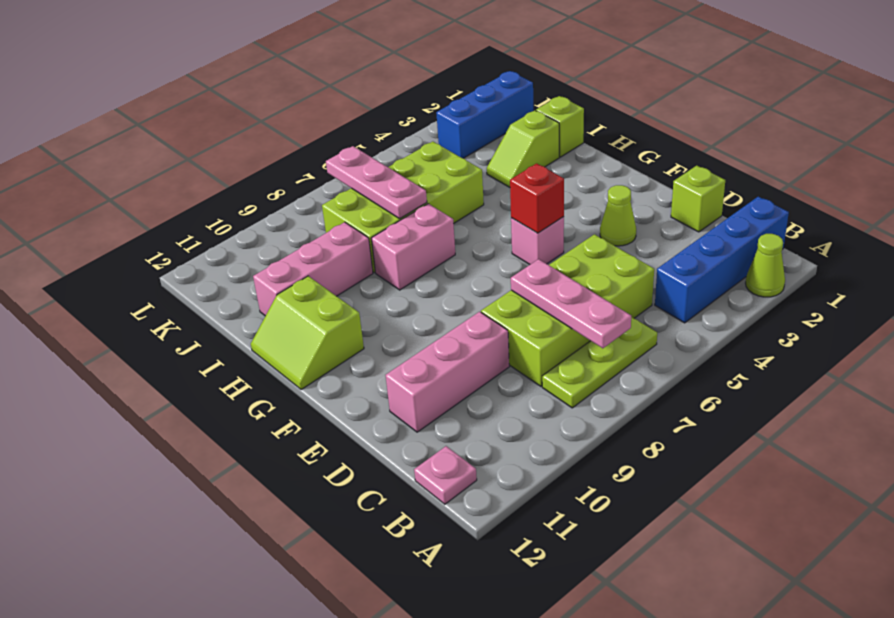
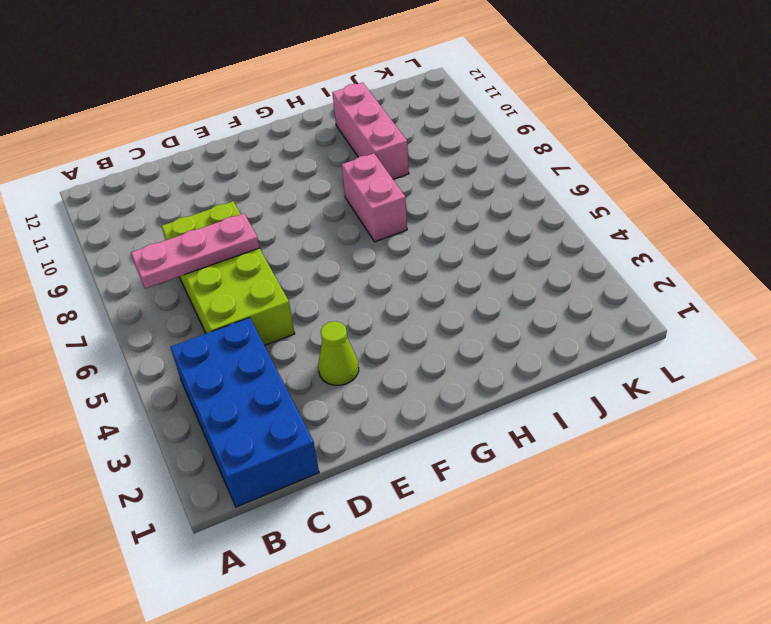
blue brick B1:C4 level 1 -> blue brick B1:B4 level 1
none -> lime cone A2 level 1
none -> lime plate B6:B8 level 1
none -> pink plate B12 level 1

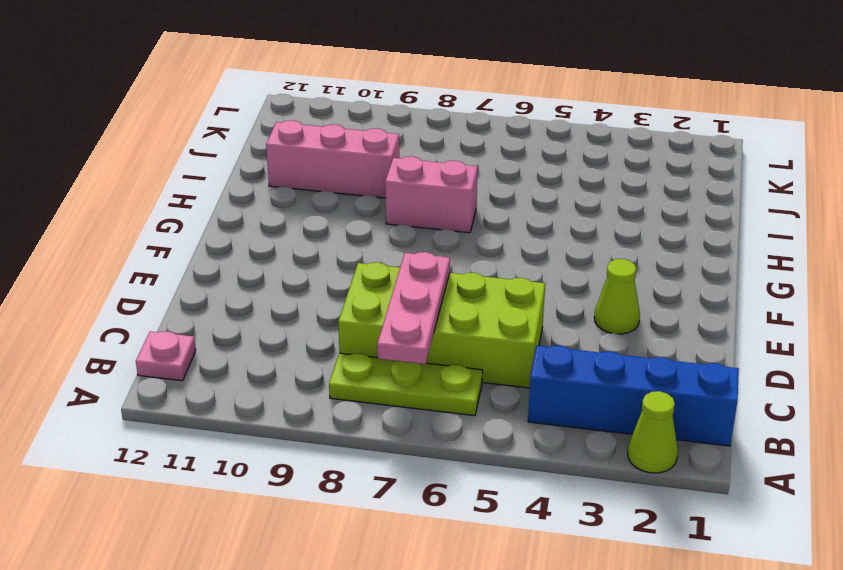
none -> lime brick D1 level 1
none -> pink brick D9:D11 level 1
none -> pink brick F5 level 1

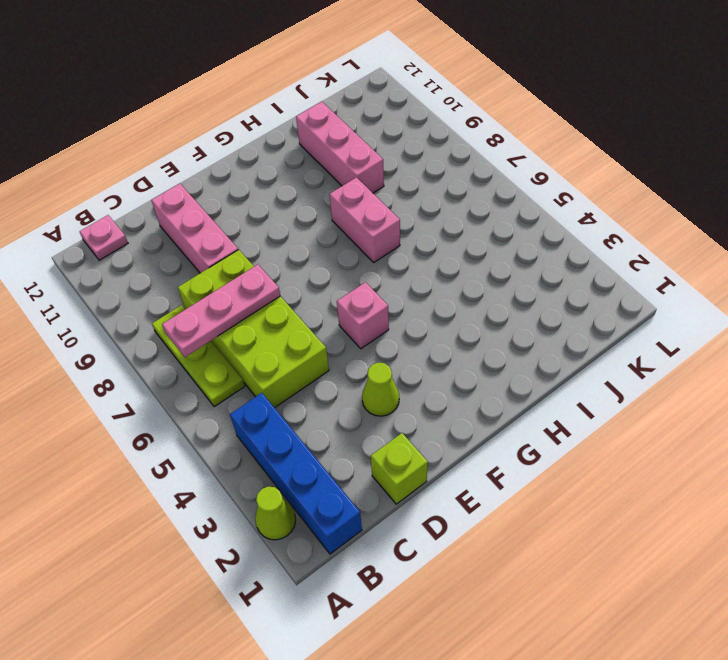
none -> lime slope G11:H12 level 1 top 11
none -> lime brick I1 level 1
none -> lime slope I2:I3 level 1 top 2

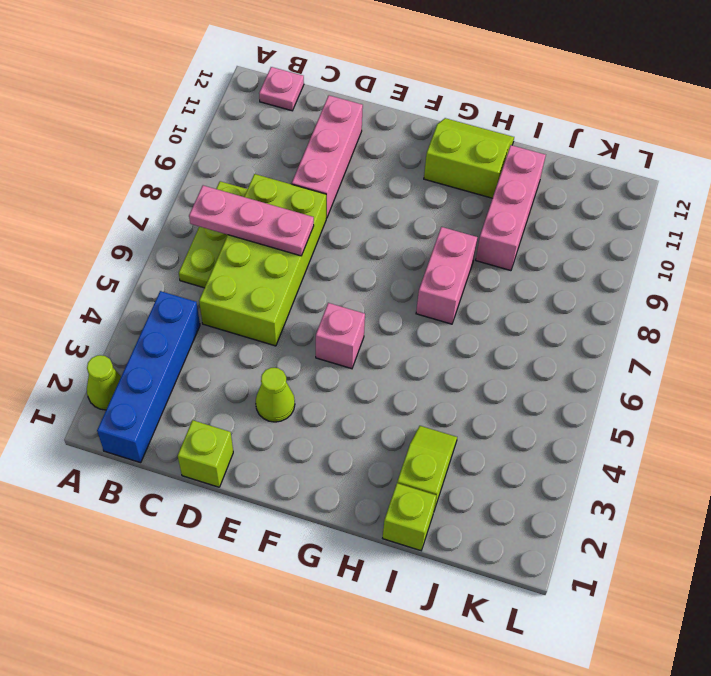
none -> lime brick I5:J8 level 1
none -> blue brick K1:K3 level 1
none -> red brick F5 level 2

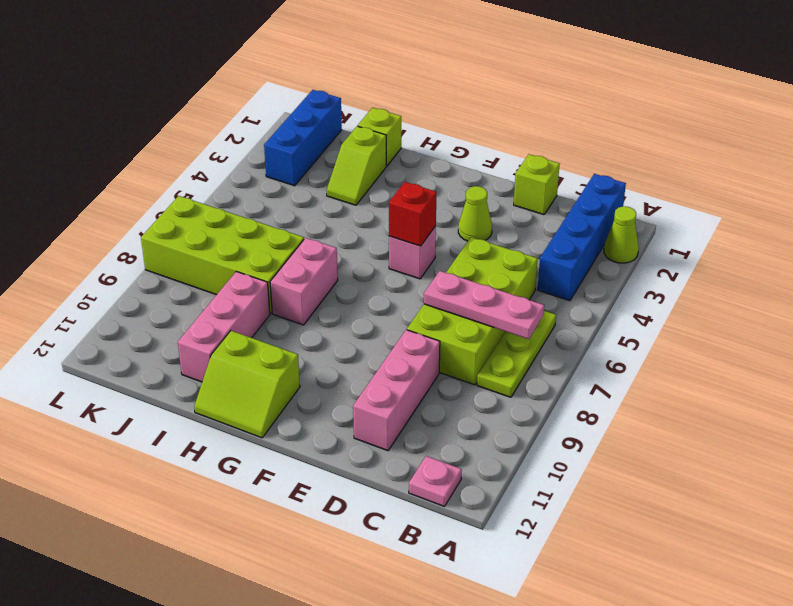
lime brick I7:L8 level 1 -> lime brick I5:J8 level 1
none -> pink plate I7:K7 level 2

